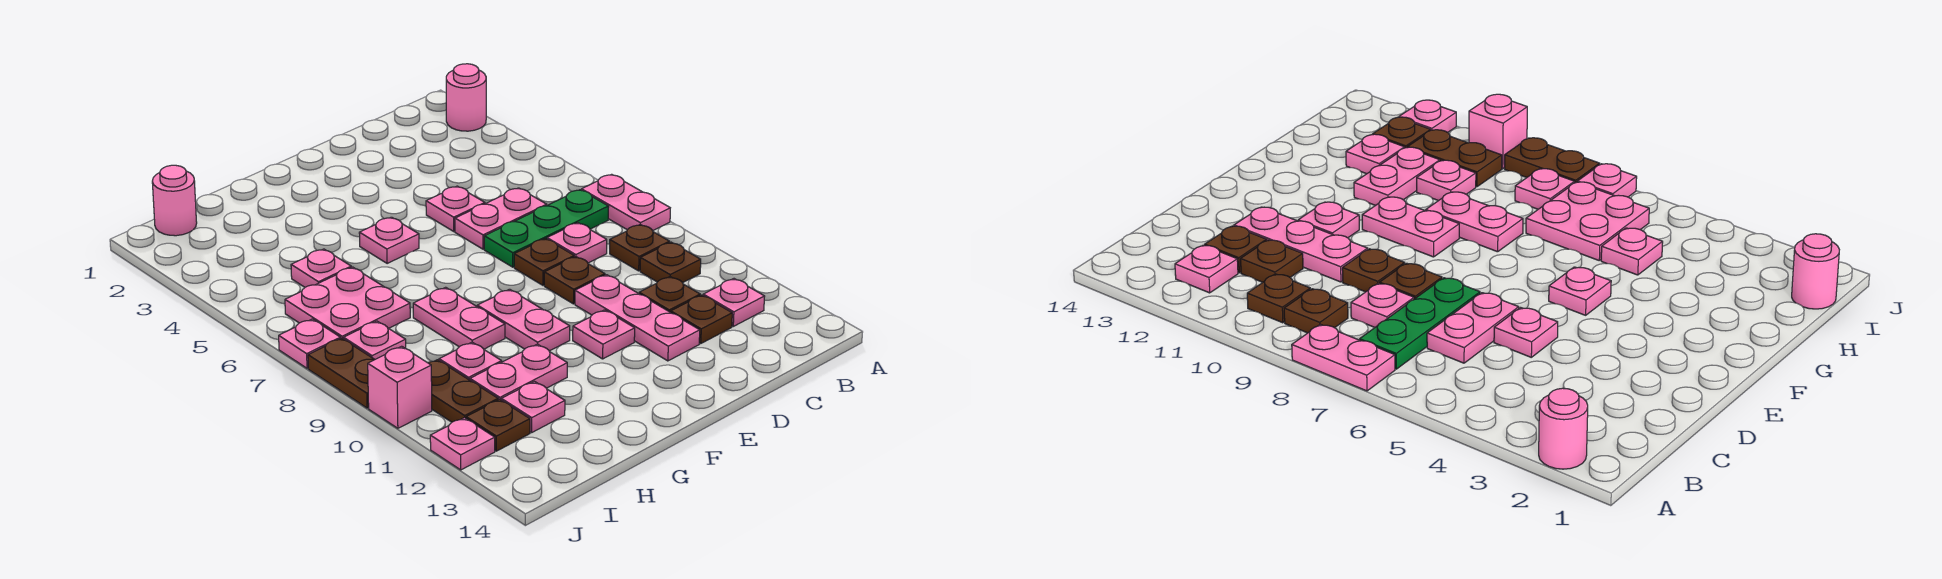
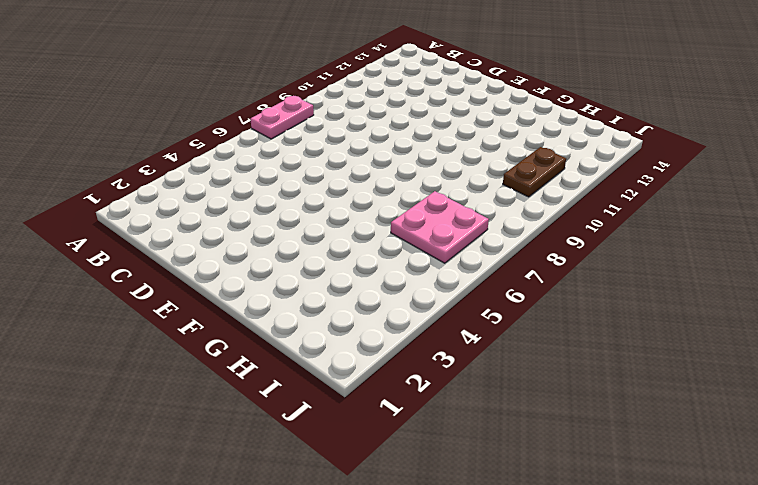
none -> pink round brick A2 level 1
none -> green plate B7:D7 level 1
none -> brown plate B9 level 1
none -> brown plate B10 level 1

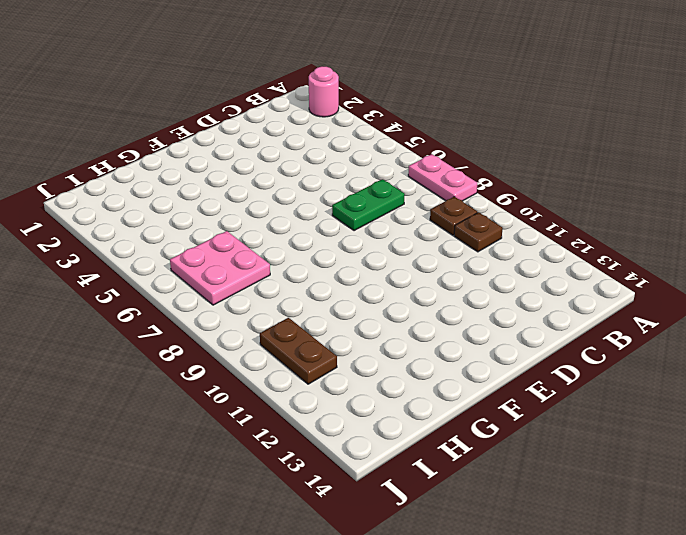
green plate C7:D7 level 1 -> green plate B7:D7 level 1
none -> pink plate B12 level 1
none -> pink plate C6:D6 level 1
none -> pink plate C8 level 1
none -> brown plate C11 level 1

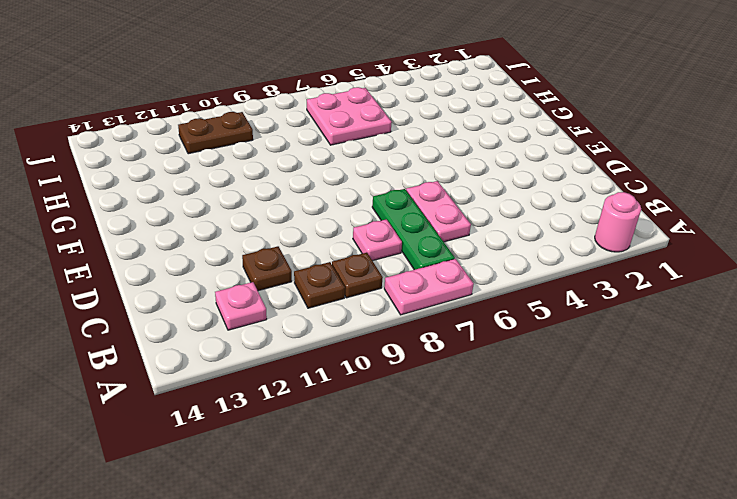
none -> brown plate C12 level 1
none -> pink plate D5 level 1
none -> brown plate D8 level 1
none -> brown plate D9 level 1

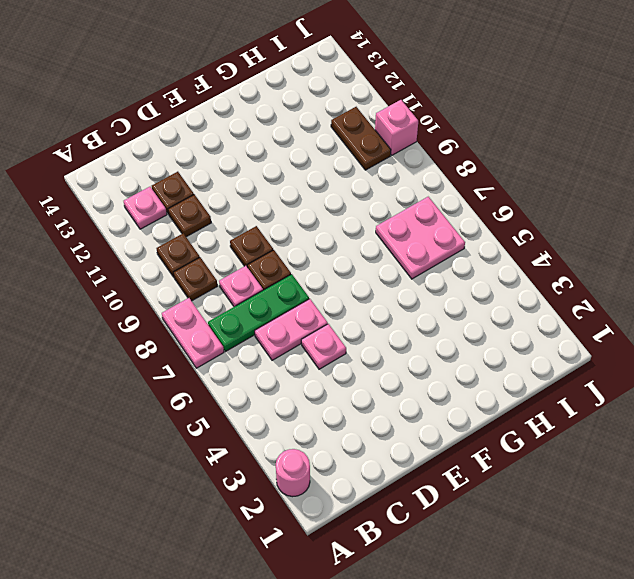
none -> pink plate D10:D12 level 1
none -> pink plate E11 level 1
none -> pink plate F5 level 1
none -> pink plate F9:F10 level 1

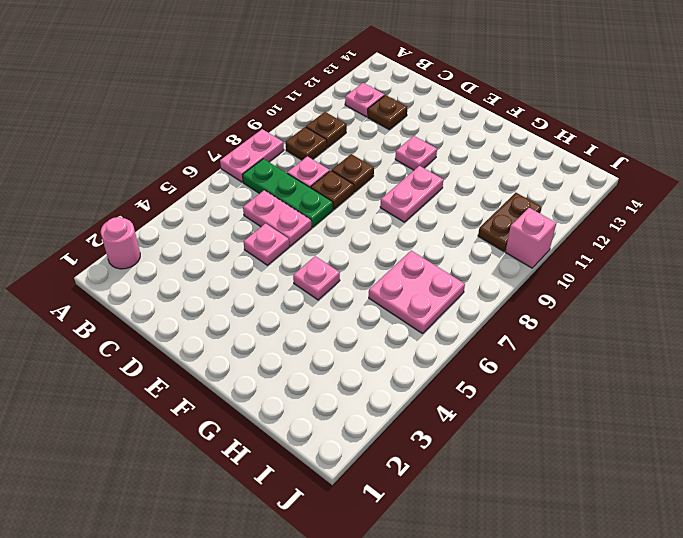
none -> brown plate C11 level 1
none -> pink plate D10:D12 level 1
none -> pink plate G8:G9 level 1
none -> pink plate G11:H11 level 1

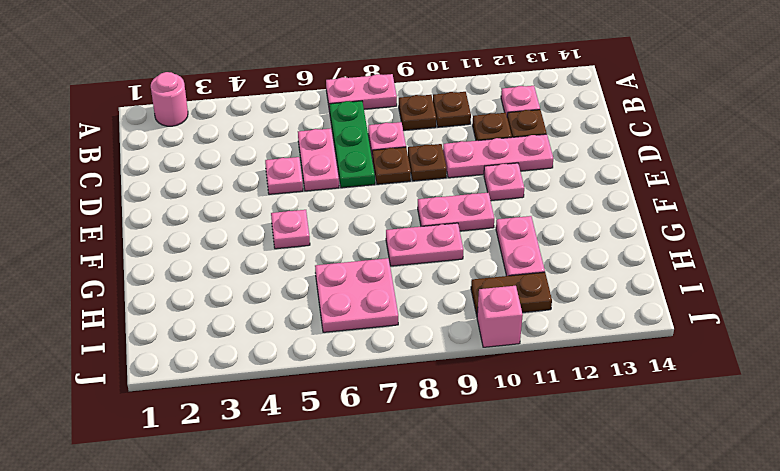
none -> pink plate H5 level 1
none -> pink plate H10 level 1
none -> pink plate H12 level 1
none -> pink round brick I1 level 1

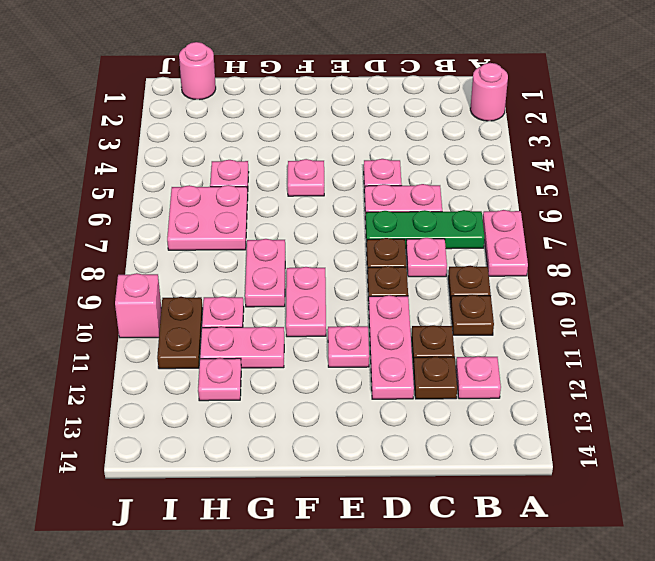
none -> pink plate I8 level 1
none -> brown plate I12 level 1
none -> pink plate J7 level 1
none -> brown plate J8:J9 level 1

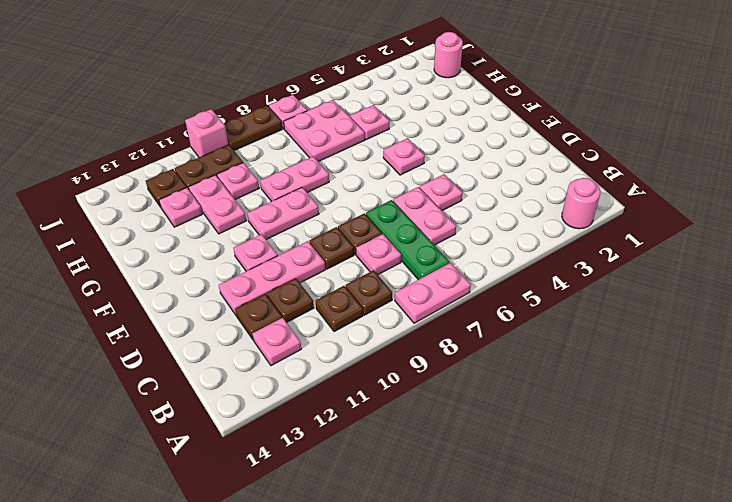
none -> pink plate I8 level 1
none -> pink plate J12 level 1

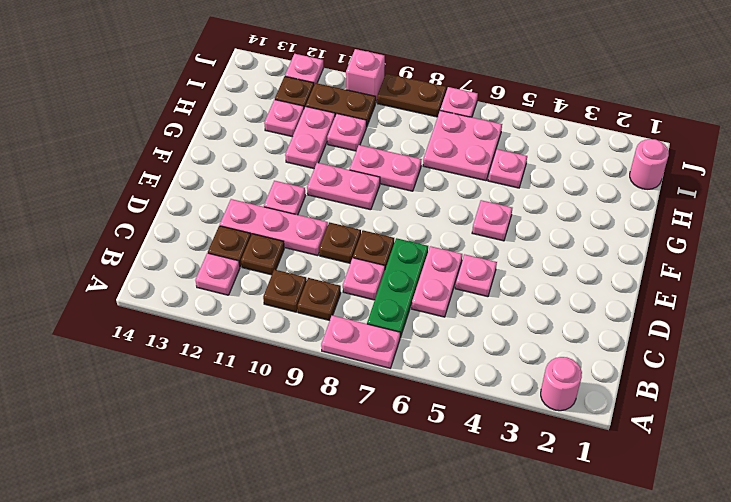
none -> pink plate I8 level 1

